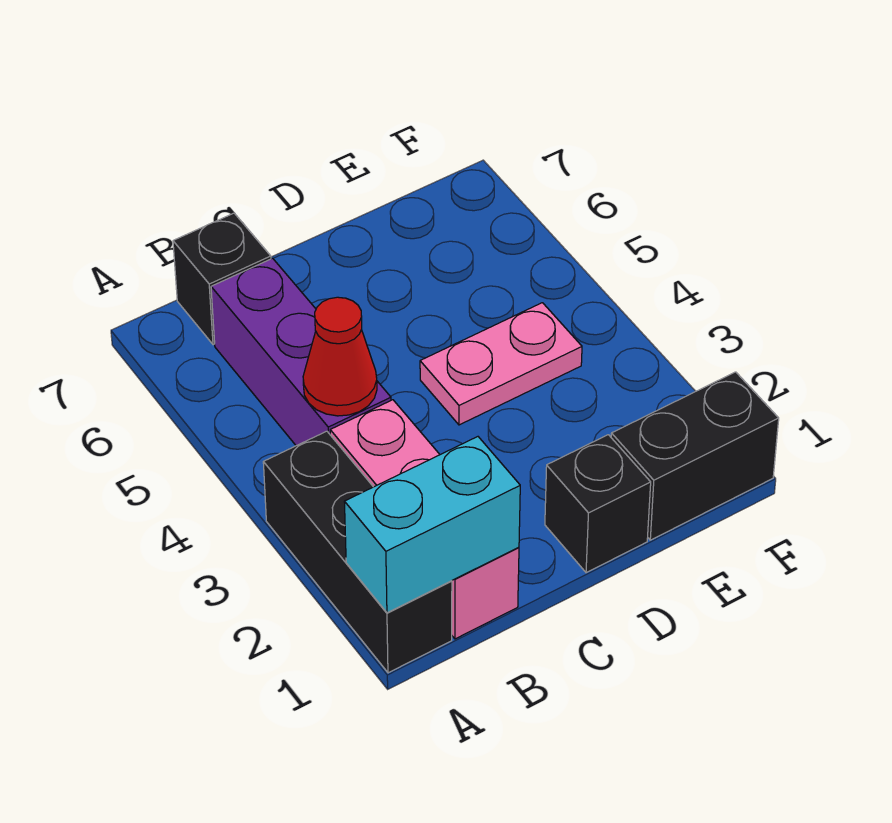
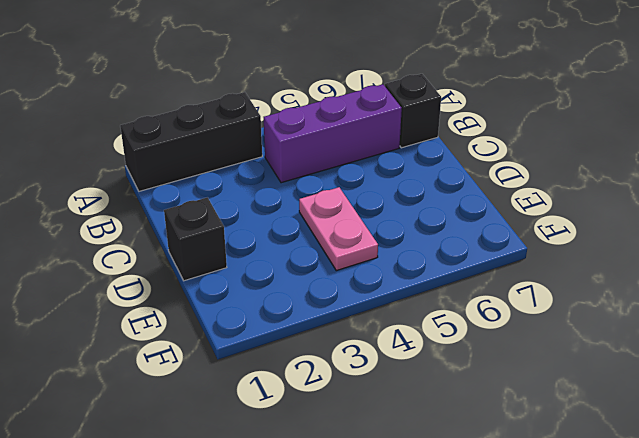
none -> pink brick B1:B3 level 1
none -> black brick E1:F1 level 1

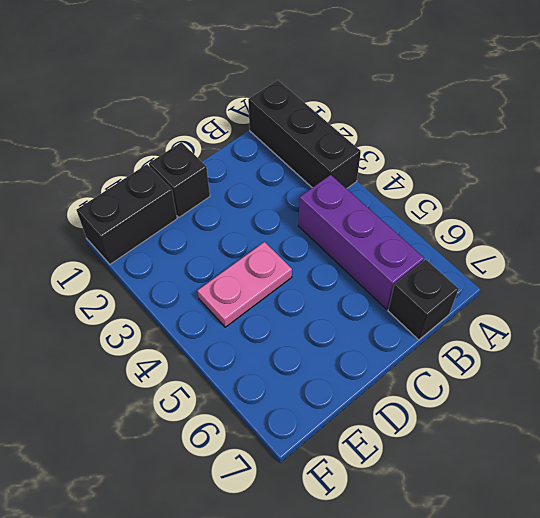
none -> pink brick B1:B3 level 1
none -> cyan brick A1:B1 level 2

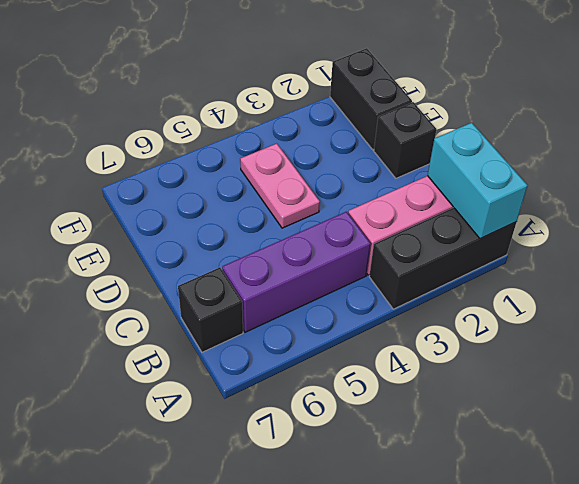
none -> red cone B4 level 2

